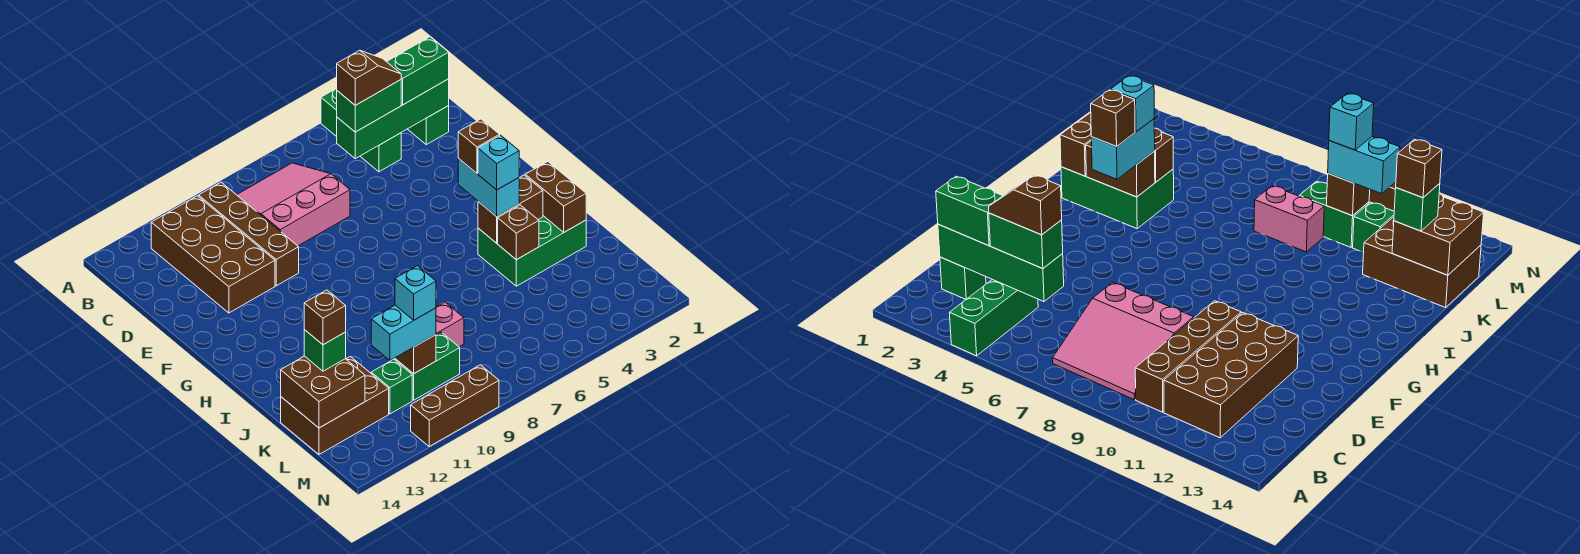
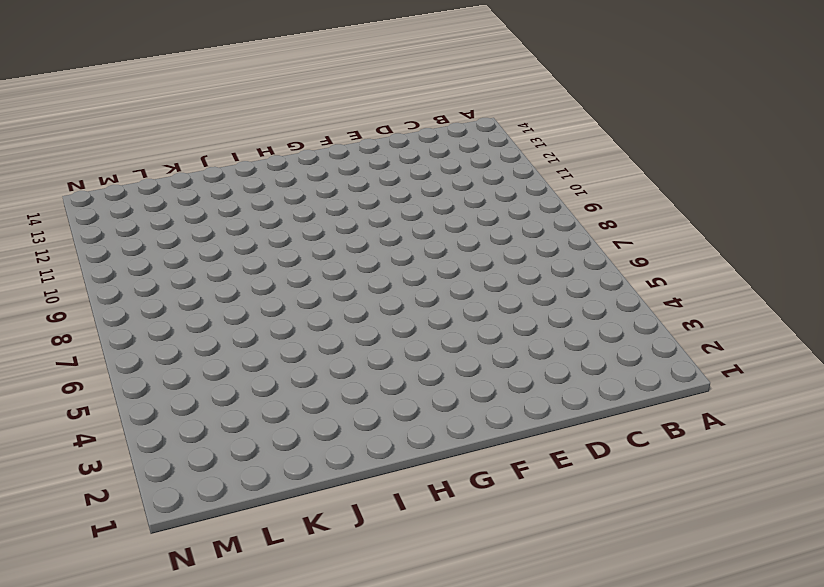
none -> green brick A4:C4 level 1
none -> pink slope B7:D9 level 1 top D
none -> brown brick B10:E10 level 1

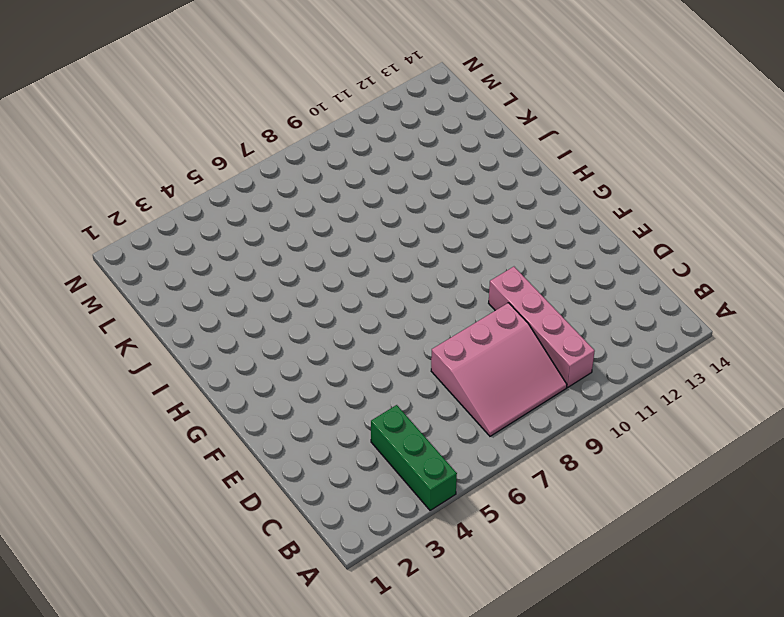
pink brick B10:E10 level 1 -> brown brick B10:E10 level 1
none -> brown brick B11:E12 level 1
none -> green brick C2 level 1
none -> green brick I2:J4 level 1

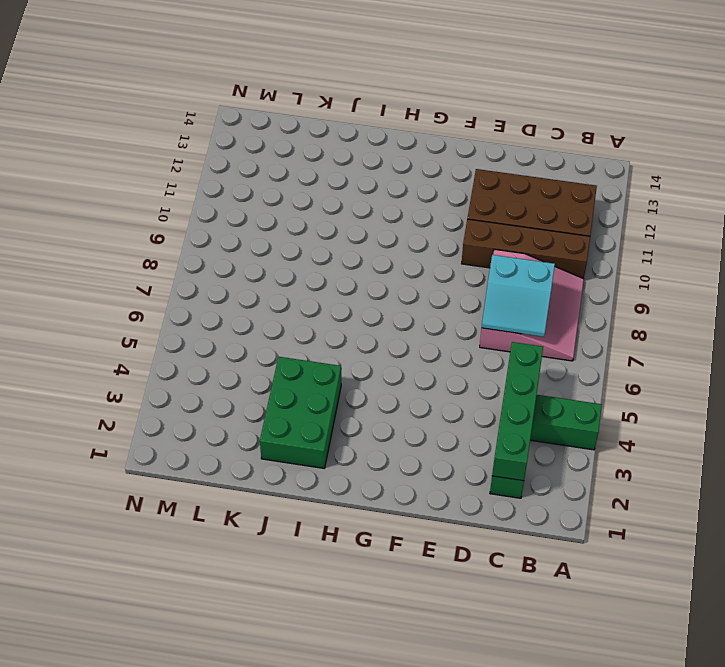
cyan slope C7:D8 level 2 top 8 -> none
none -> pink brick K8:K9 level 1
none -> brown brick K12:L14 level 1
none -> green brick L9:L10 level 1

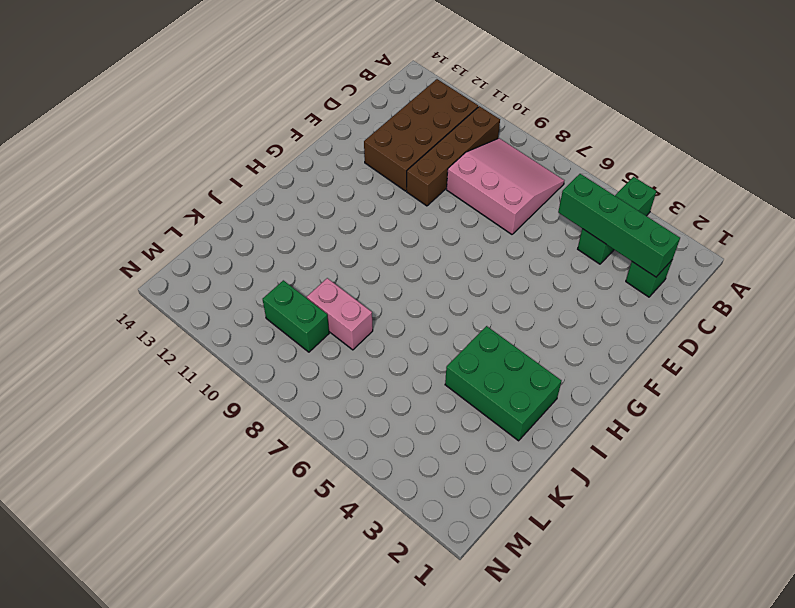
none -> brown brick K12:L14 level 1
none -> green brick L11 level 1
none -> brown brick N9:N11 level 1

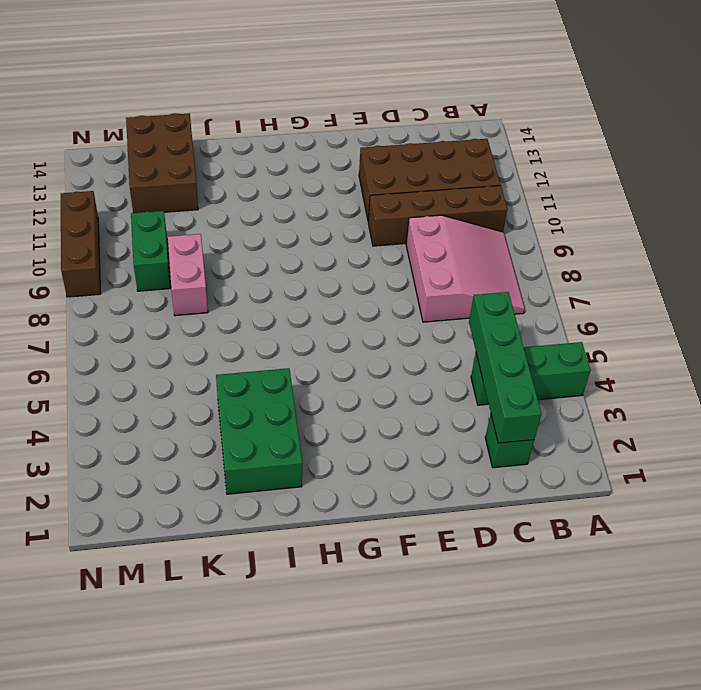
none -> green brick L11 level 1
none -> brown brick I2:J2 level 2
none -> brown brick I3:I4 level 2

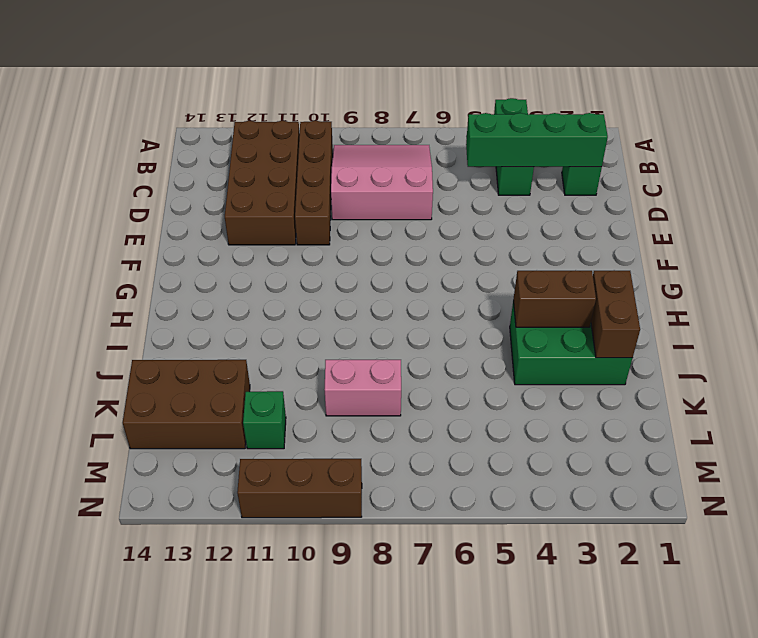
none -> green brick L9:L10 level 1
none -> brown brick J4 level 2
none -> brown brick K13:L14 level 2

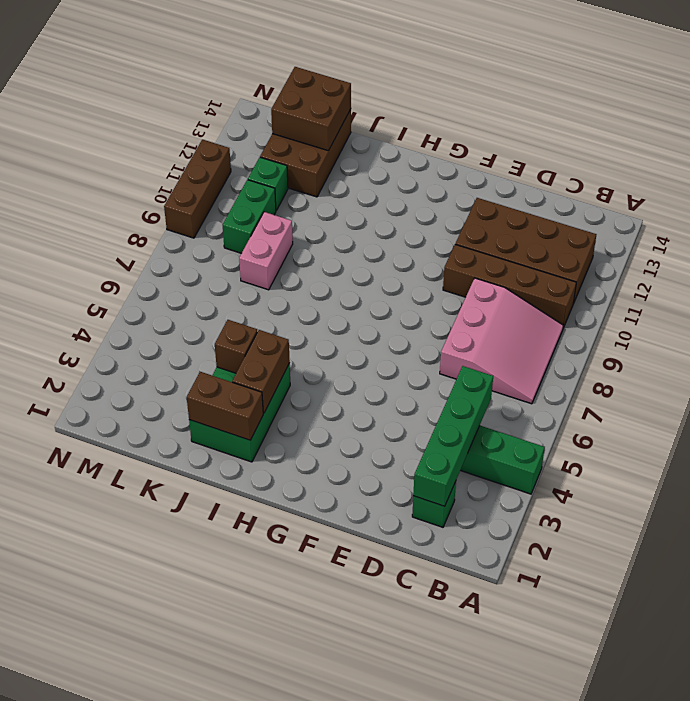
none -> brown brick L10 level 2
none -> green brick C2:C3 level 3
none -> green brick C4:C5 level 3

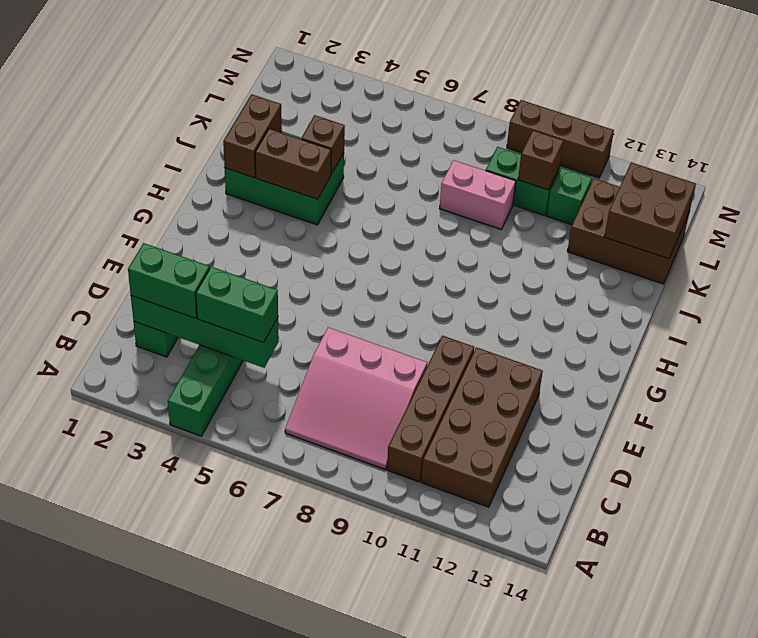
none -> cyan brick H4:I4 level 3
none -> green brick K13 level 3
none -> cyan brick L10:L11 level 3

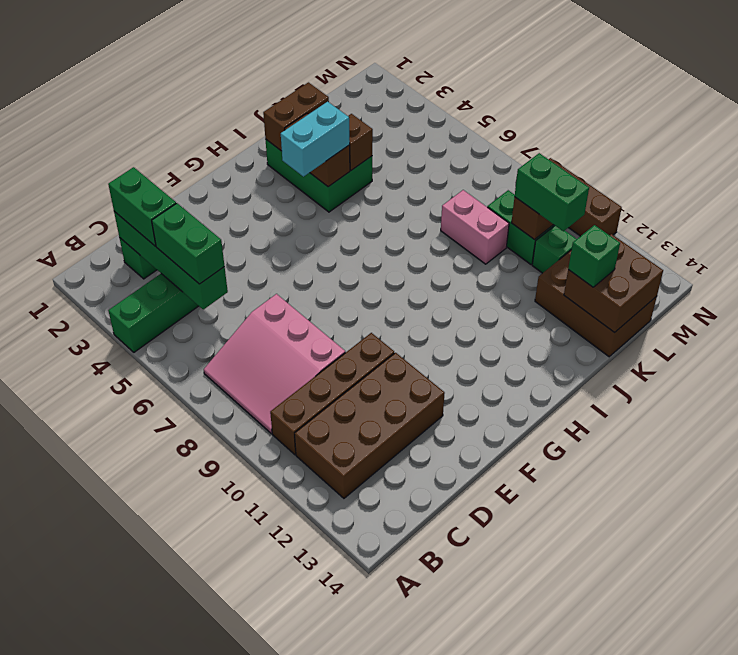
green brick L10:L11 level 3 -> cyan brick L10:L11 level 3
none -> brown slope C4:C5 level 4 top 5
none -> brown brick H4 level 4
none -> cyan brick I4 level 4

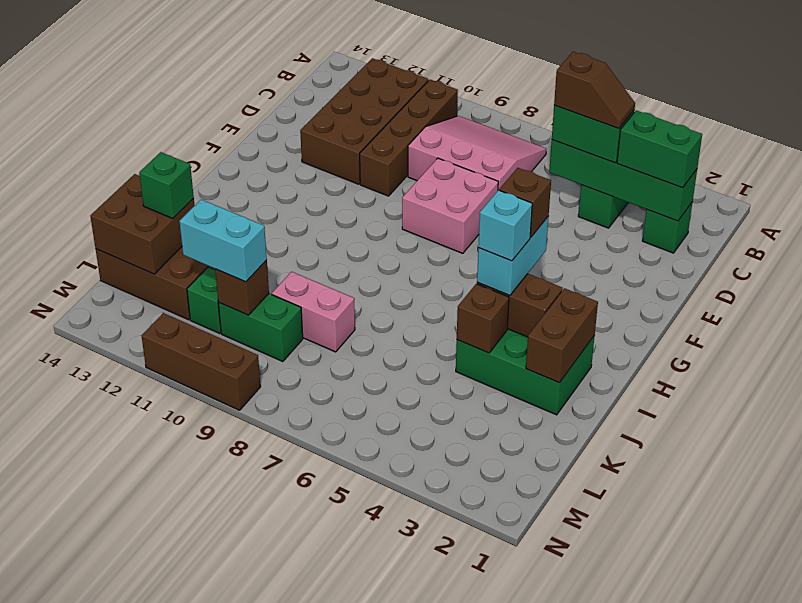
pink brick E7:F8 level 1 -> none
none -> brown brick K13 level 4
none -> cyan brick L10 level 4

